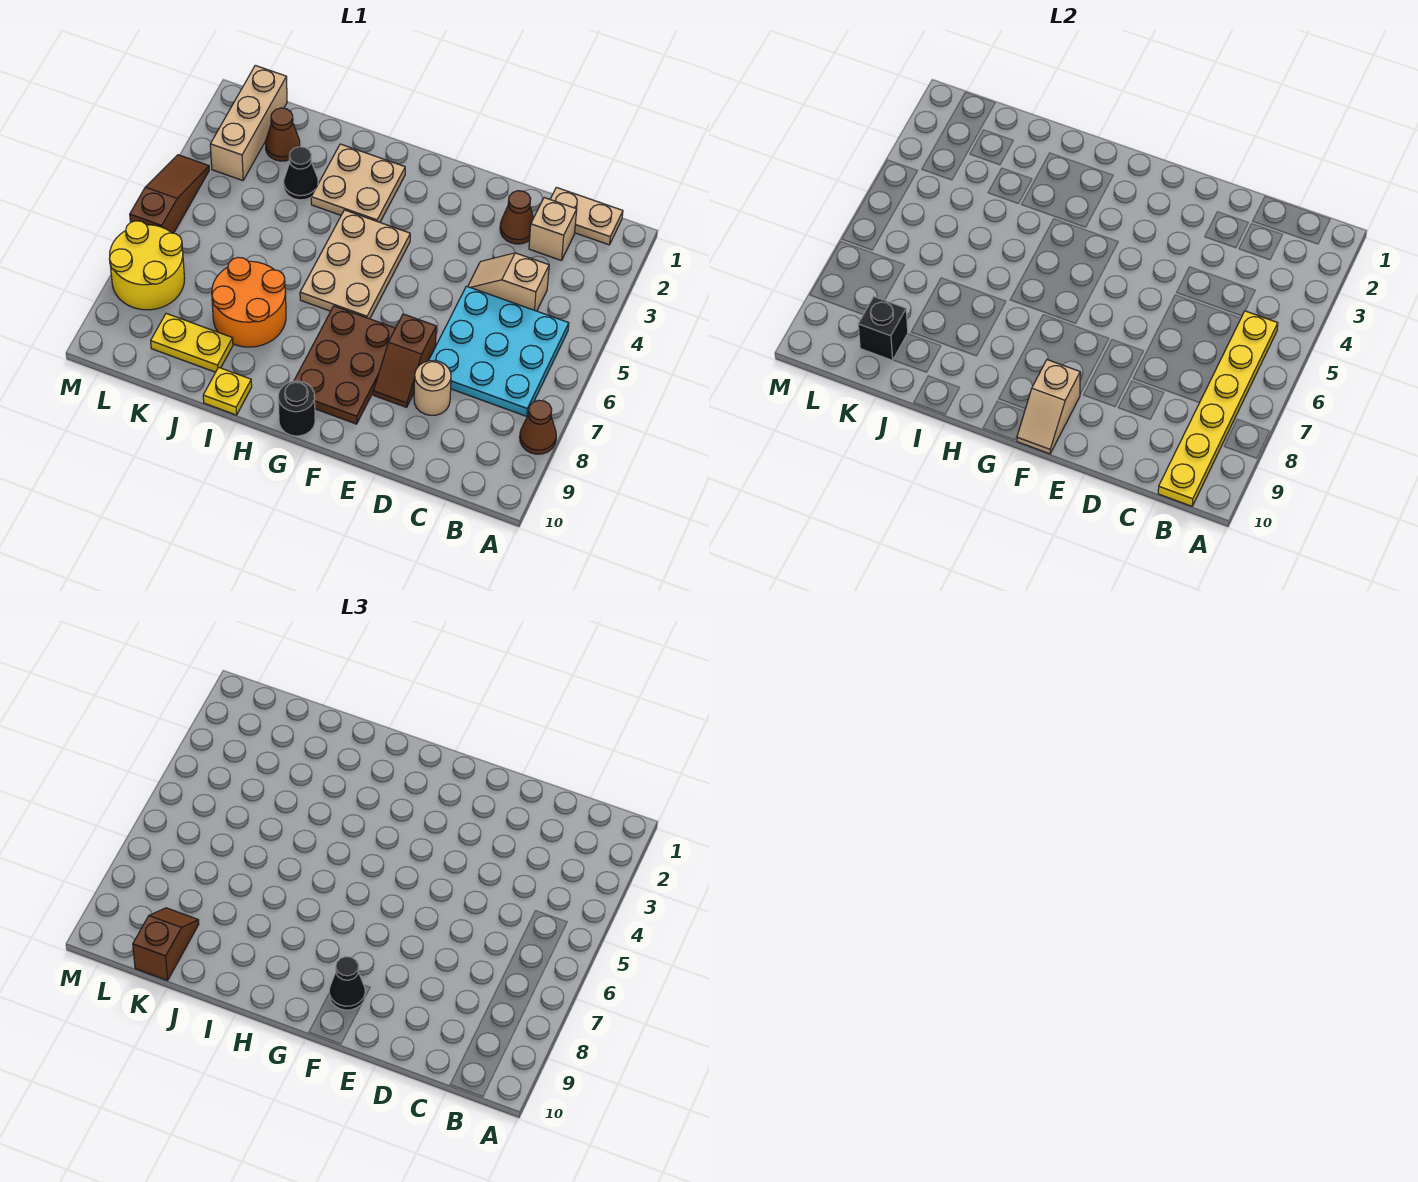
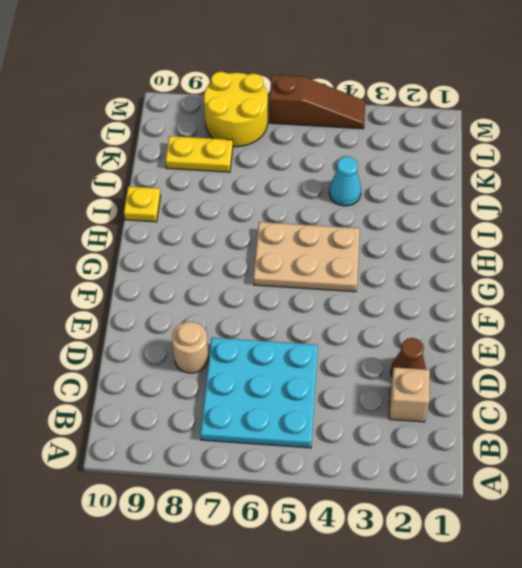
cyan cone J4 level 1 -> none
yellow plate K8:K9 level 1 -> yellow plate J9:K9 level 1
none -> brown cone A8 level 1
none -> tan plate B1:C1 level 1
none -> tan slope C4:D4 level 1 top C

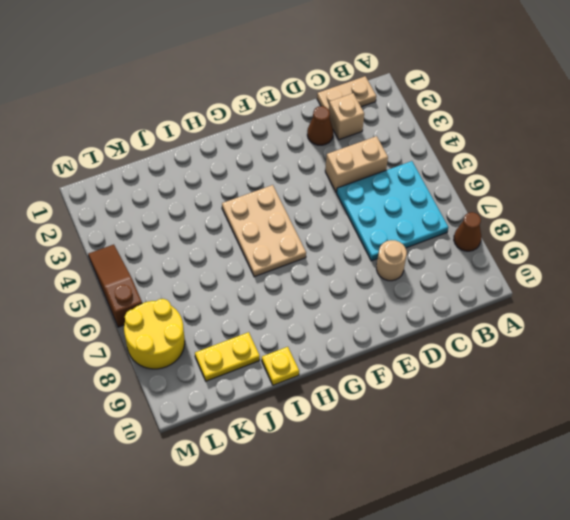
tan brick C4:D4 level 1 -> tan slope C4:D4 level 1 top C
none -> brown slope E7:E8 level 1 top 7
none -> brown plate F7:G9 level 1
none -> black round brick G10 level 1

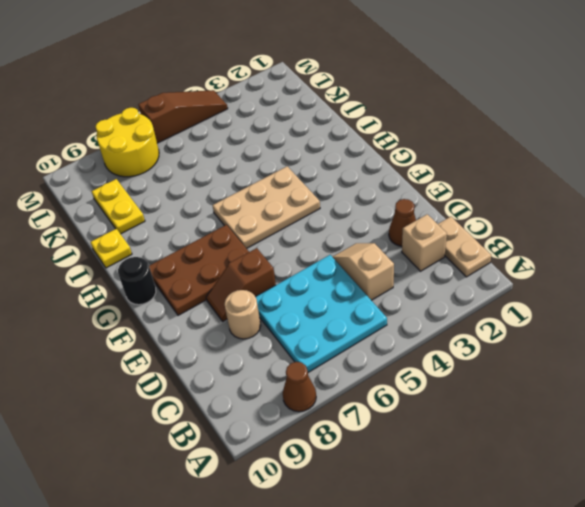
none -> tan plate H2:I3 level 1
none -> orange round brick I7:J8 level 1
none -> black cone J3 level 1

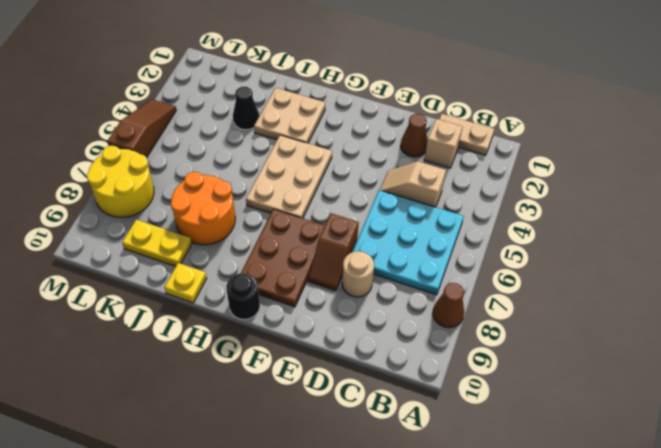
none -> brown cone K2 level 1
none -> tan brick L1:L3 level 1
none -> yellow plate B5:B10 level 2

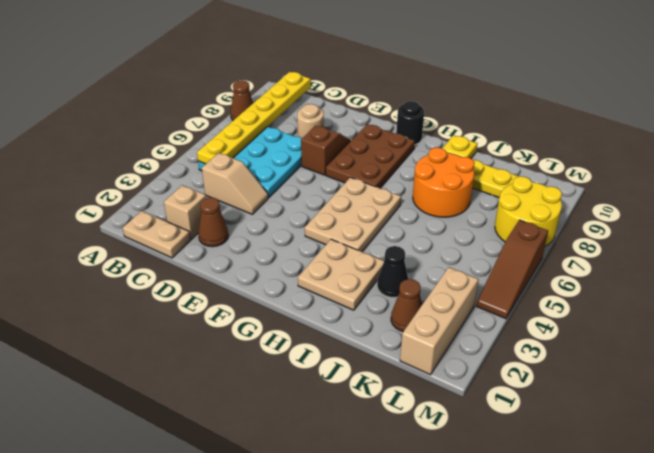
none -> tan slope F9:F10 level 2 top 9
none -> black brick K9 level 2
none -> black cone F9 level 3

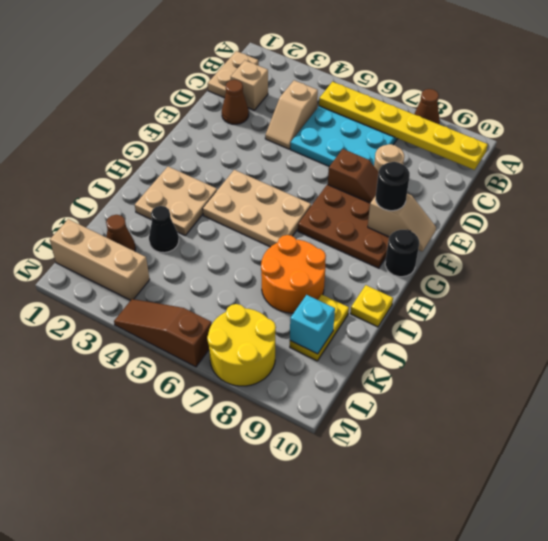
black round brick F9 level 3 -> black cone F9 level 3
cyan brick K9 level 2 -> black brick K9 level 2
none -> brown slope K9:K10 level 3 top 10

